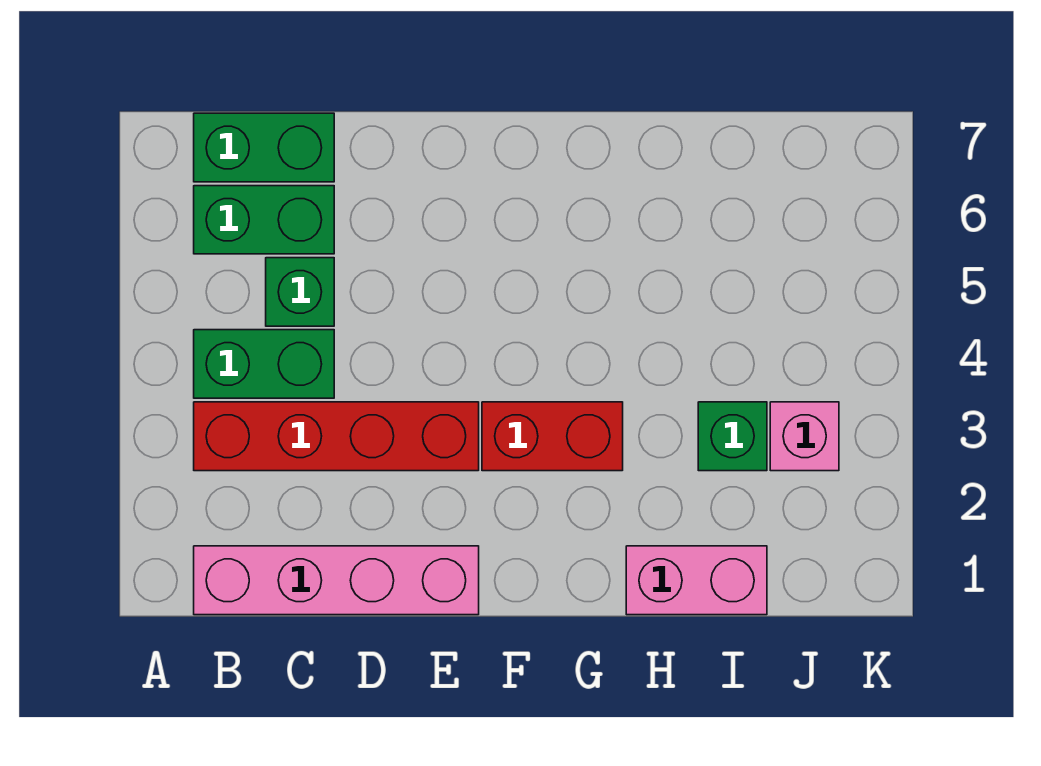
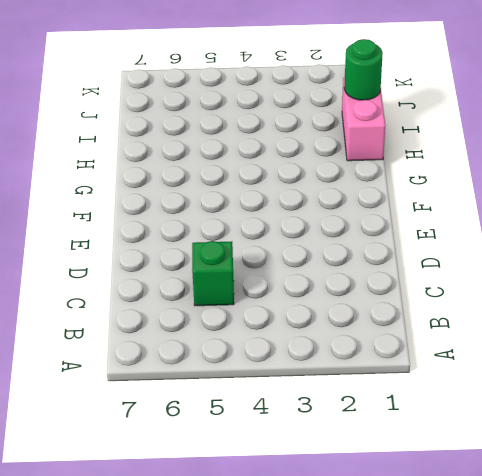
green round brick I1 level 2 -> none
none -> pink brick B1:E1 level 1
none -> red brick B3:E3 level 1

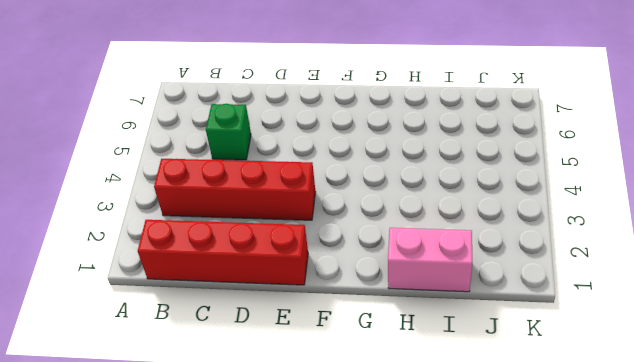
red brick B1:E1 level 1 -> pink brick B1:E1 level 1
none -> green brick B4:C4 level 1
none -> green brick B6:C6 level 1

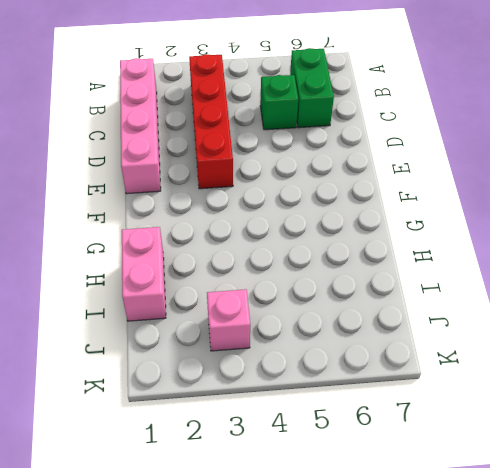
none -> green brick B4:C4 level 1
none -> green brick B7:C7 level 1

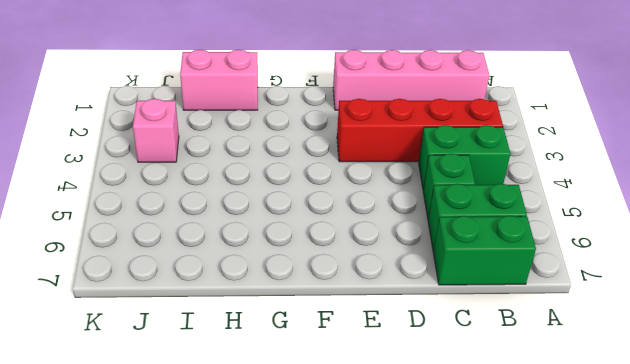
none -> red brick F3:G3 level 1
none -> green brick I3 level 1

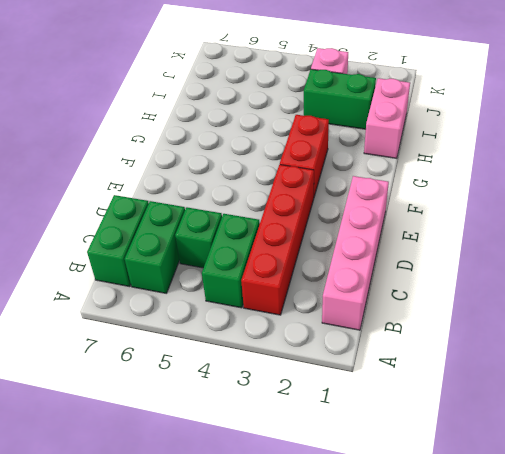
green brick I2:I3 level 1 -> green brick I3 level 1

